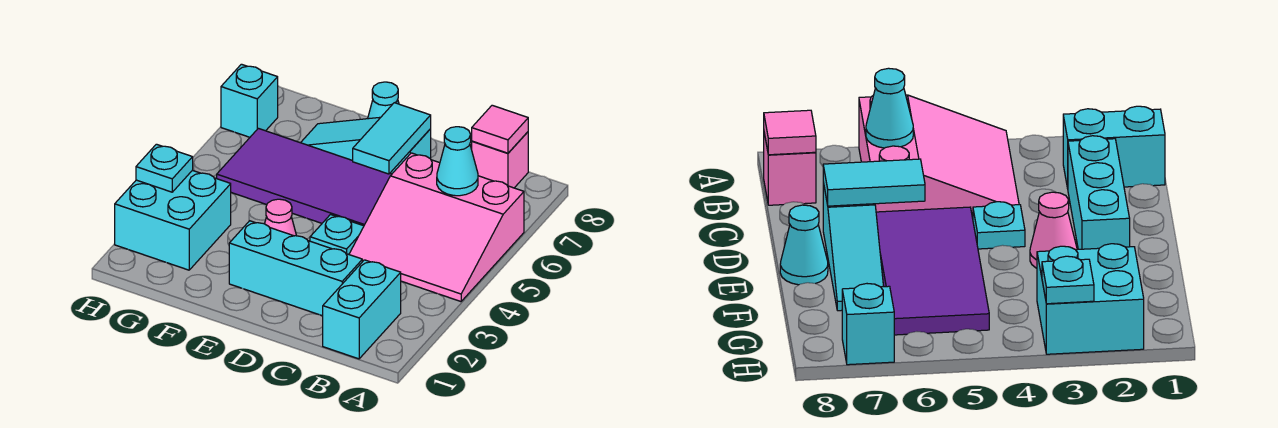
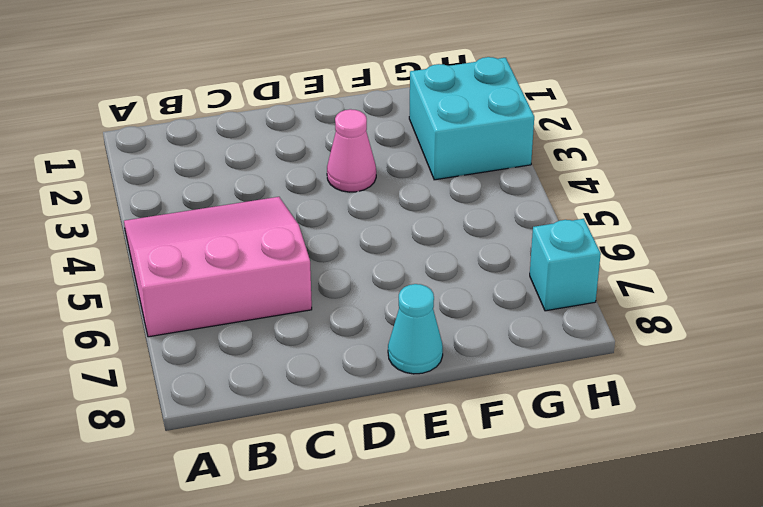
none -> cyan brick B1:B2 level 1
none -> pink brick B8 level 1
none -> cyan brick C2:E2 level 1

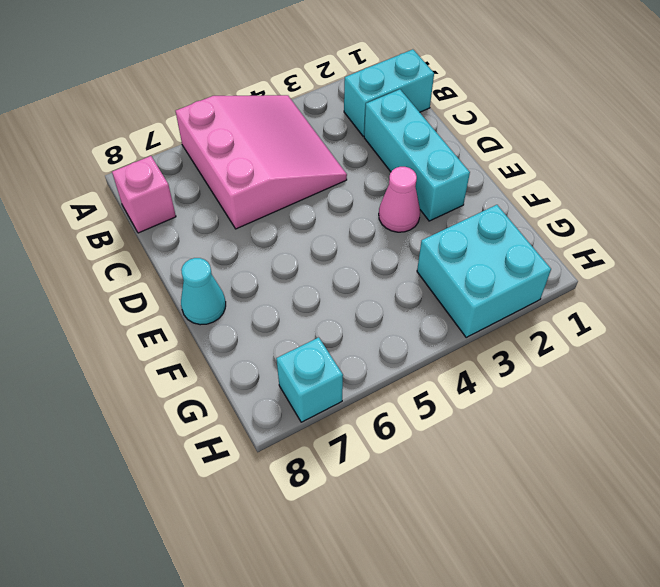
none -> cyan plate D4 level 1
none -> purple tile D5:G6 level 1
none -> cyan slope D7:F7 level 1 top D

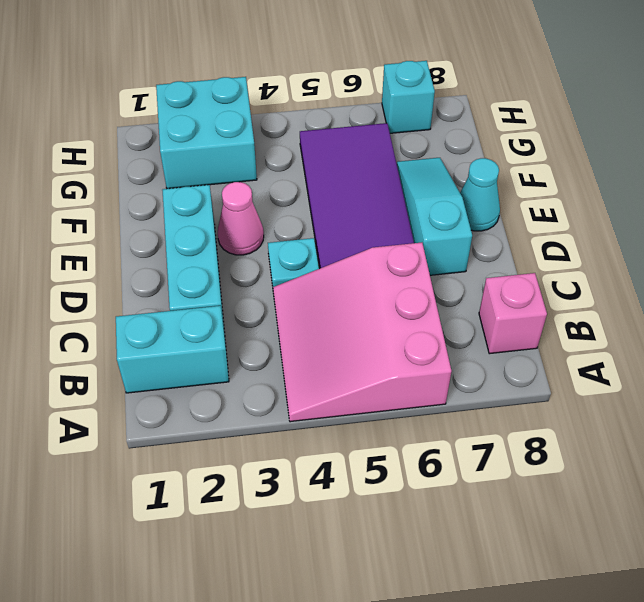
none -> cyan cone B6 level 2
none -> pink tile B8 level 2
none -> cyan tile D6:D7 level 2

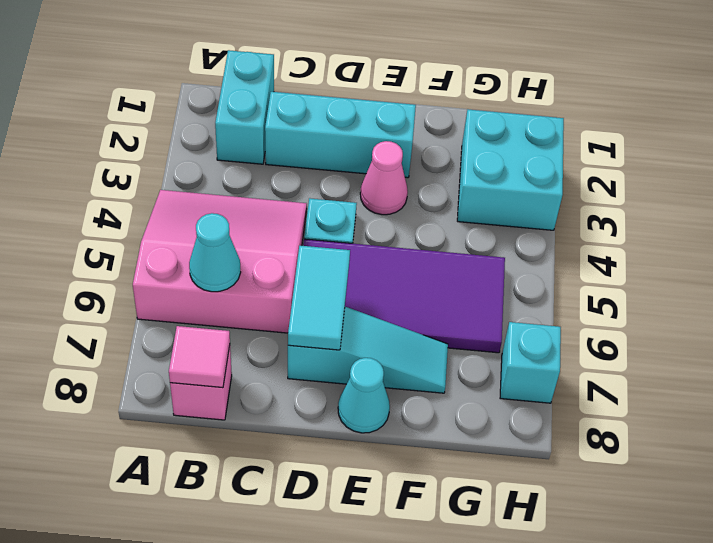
none -> cyan plate H3 level 2

